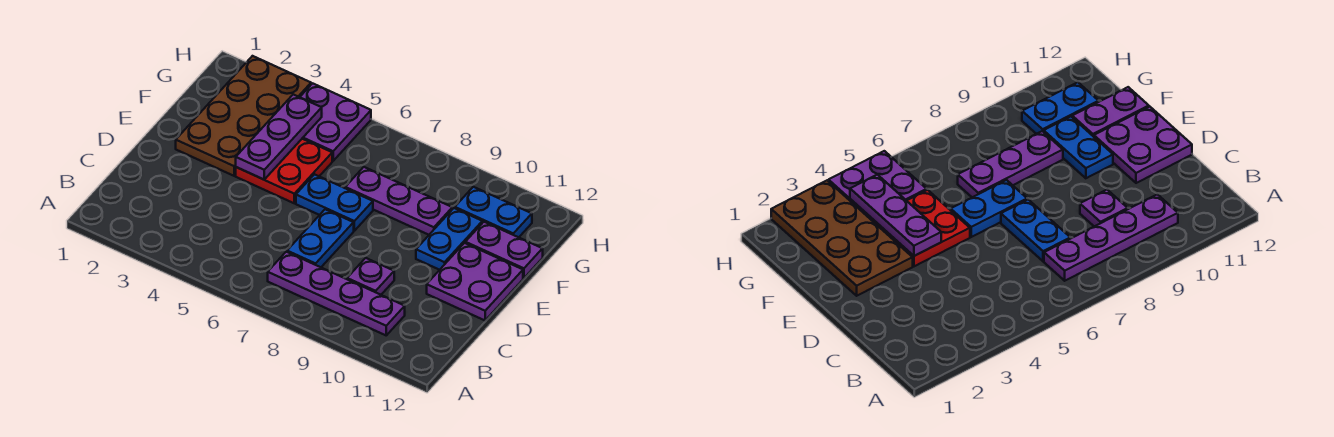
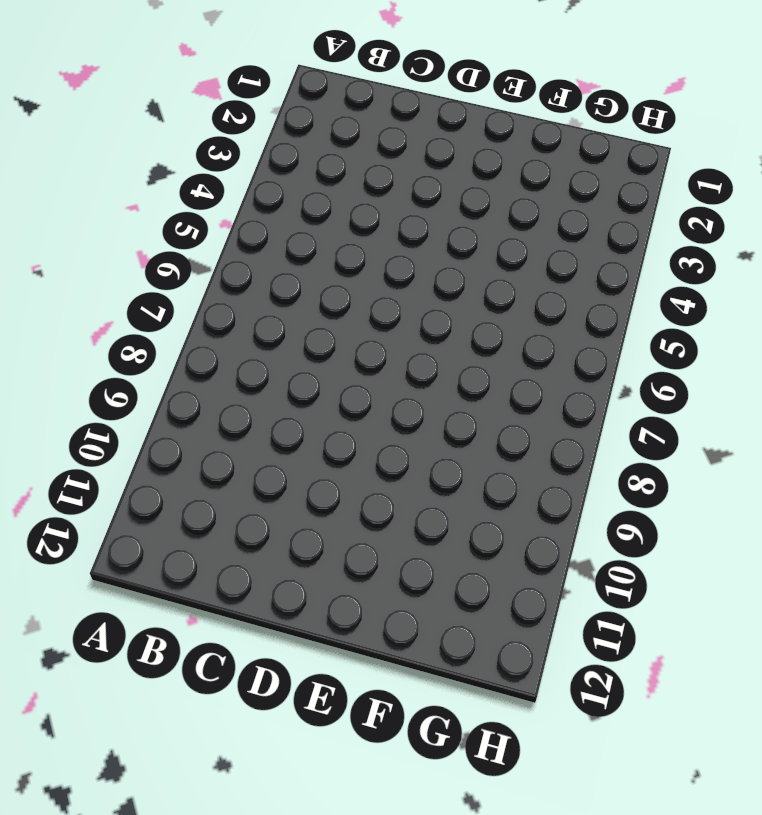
none -> purple plate B7:B10 level 1
none -> blue plate C7:D7 level 1
none -> purple plate C9 level 1

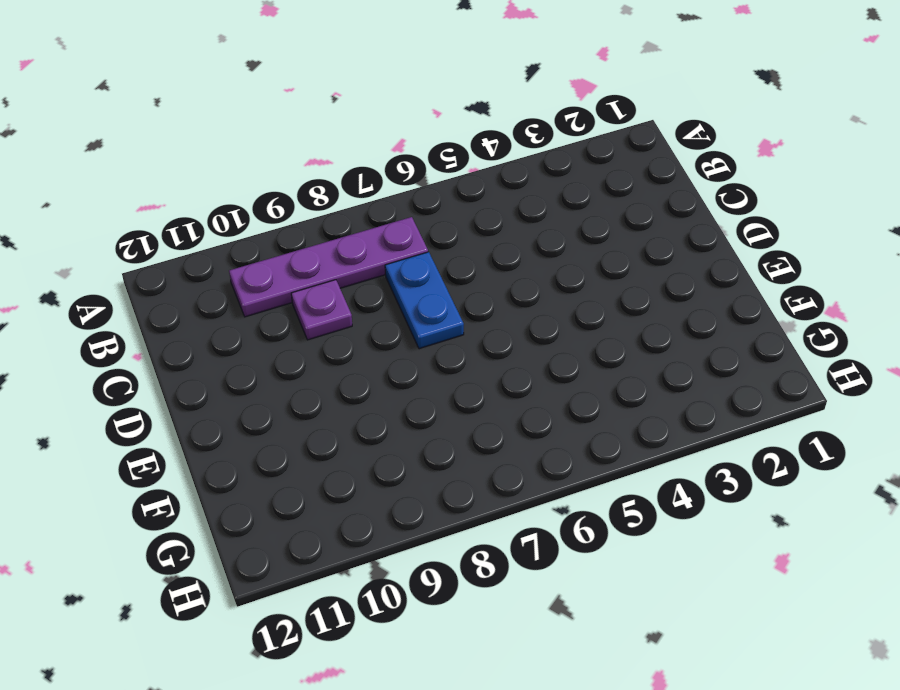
none -> purple plate D11:E12 level 1
none -> brown plate E2:H3 level 1
none -> red plate E4:F5 level 1

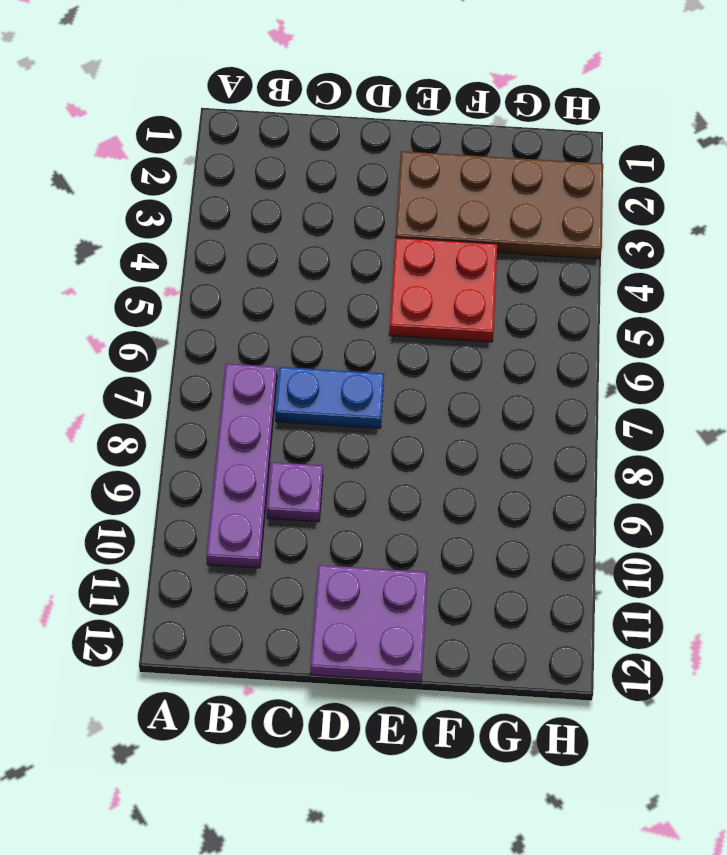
none -> blue plate E6:E7 level 1
none -> blue plate E10:F10 level 1
none -> purple plate F7:F9 level 1

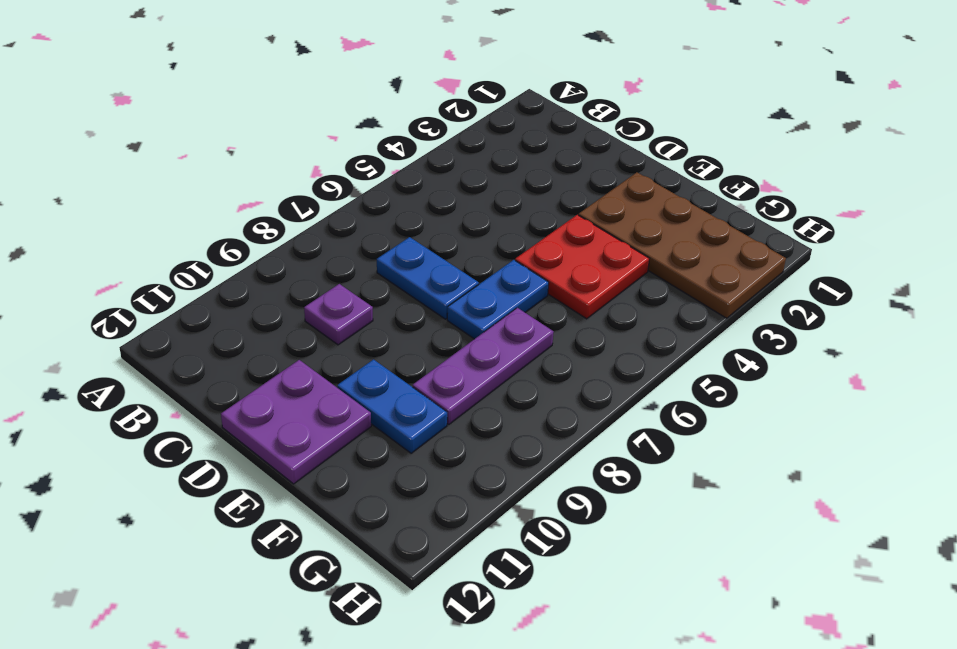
none -> purple plate B7:B10 level 1
none -> purple plate F11:F12 level 1
none -> purple plate G4:H5 level 1

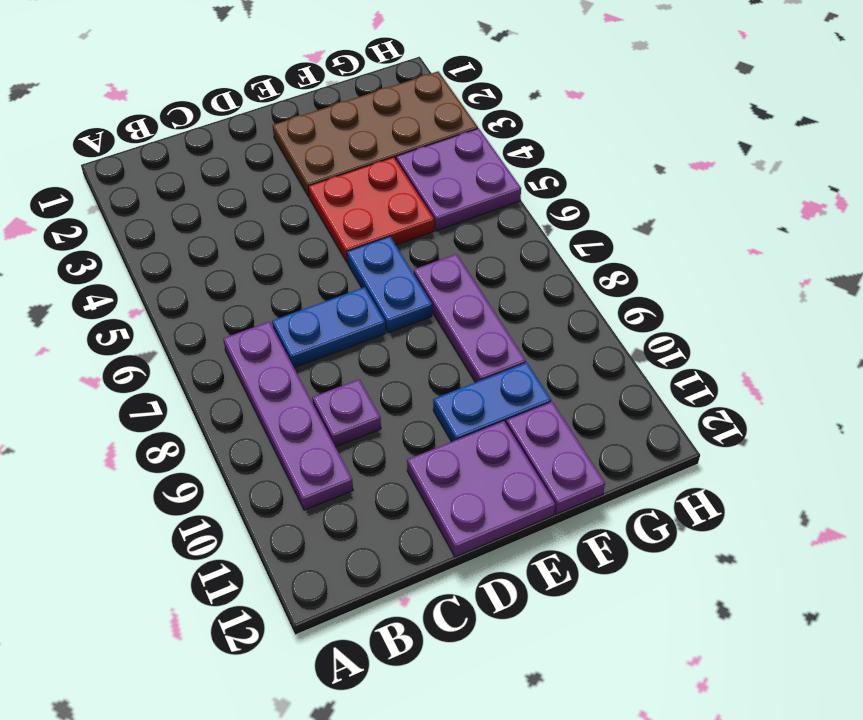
none -> blue plate G10:G11 level 1
none -> purple plate E4:G4 level 2

